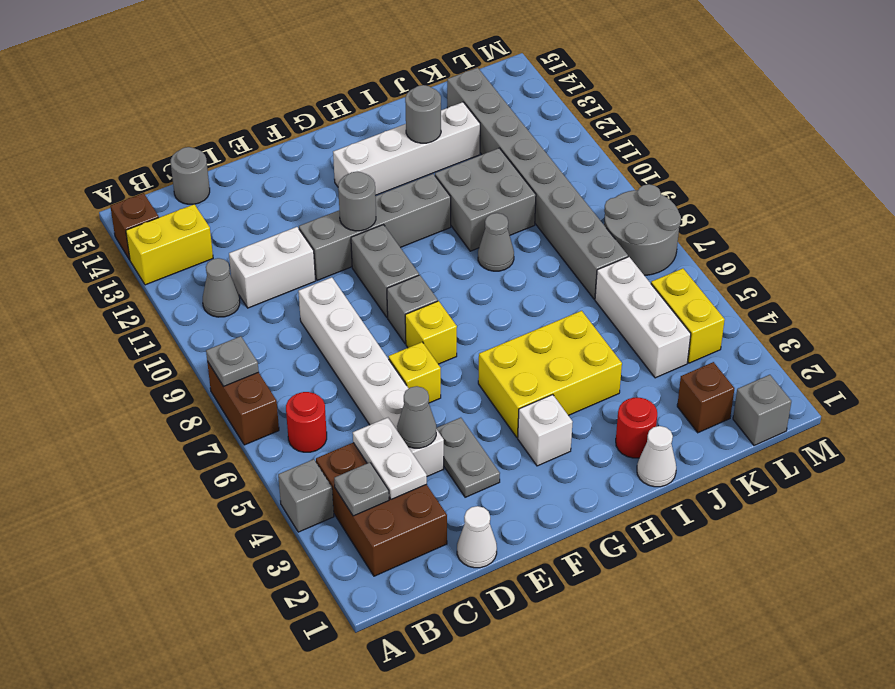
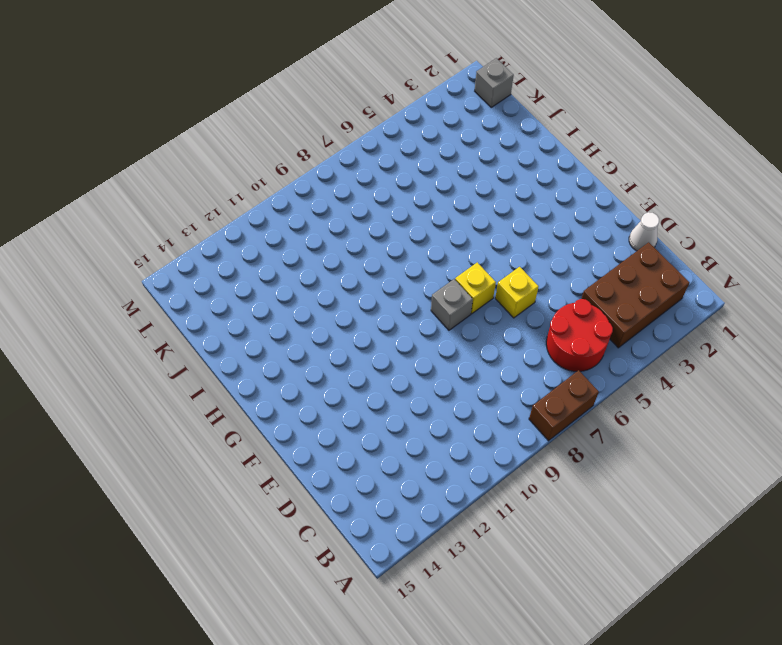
red round brick B5:C6 level 1 -> red round brick B6 level 1
none -> grey brick A4 level 1
none -> yellow brick A13:B13 level 1
none -> brown brick A14 level 1
none -> grey cone B11 level 1

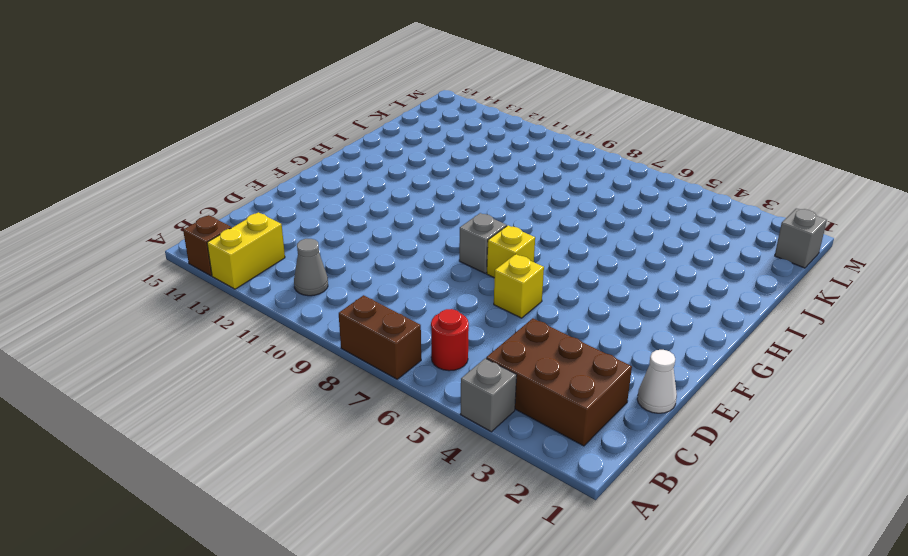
none -> white brick C11:D11 level 1
none -> grey round brick C15 level 1
none -> white brick D4:D9 level 1
none -> grey plate E3:E4 level 1

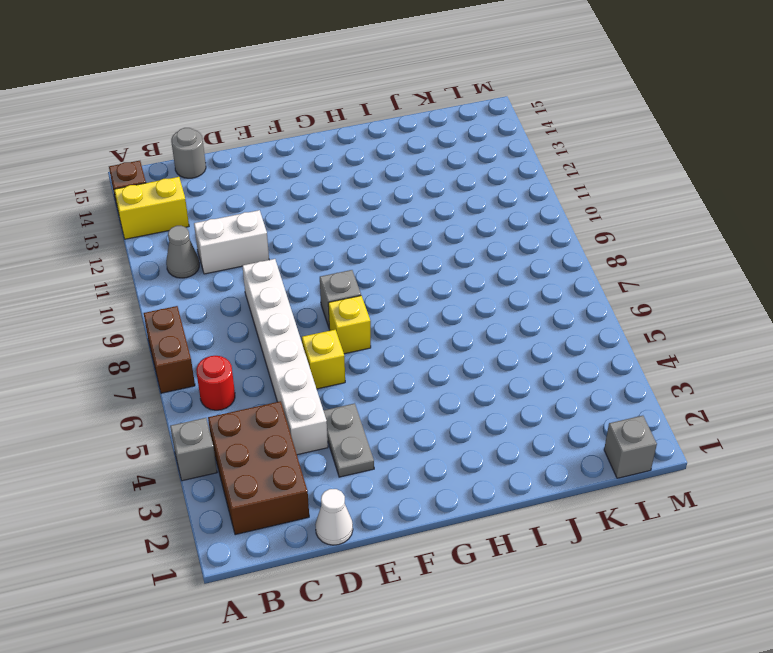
none -> grey brick E11:H11 level 1
none -> grey brick F9:F10 level 1
none -> white brick G3 level 1
none -> yellow brick G4:I5 level 1

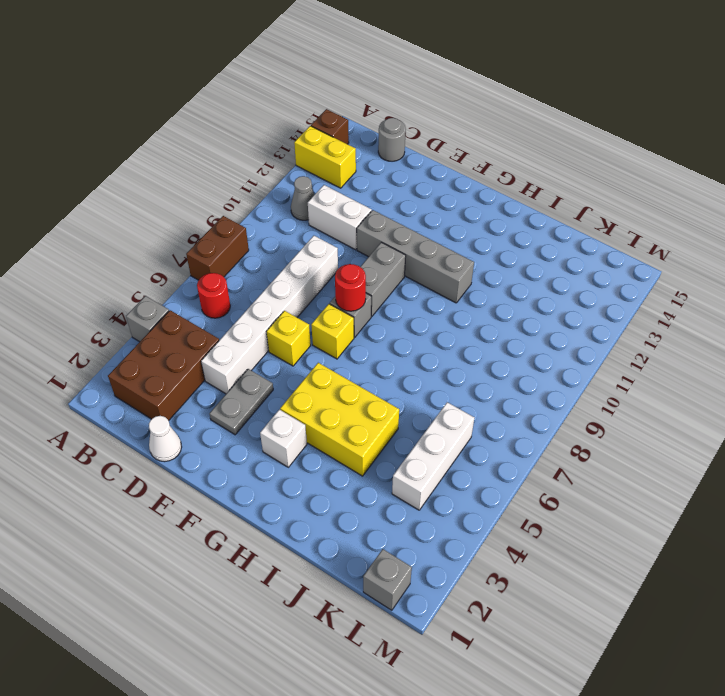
red round brick F8 level 2 -> red round brick I2 level 1
none -> white brick G13:J13 level 1
none -> white cone I1 level 1
none -> grey cone I9 level 1
none -> grey brick I10:J11 level 1

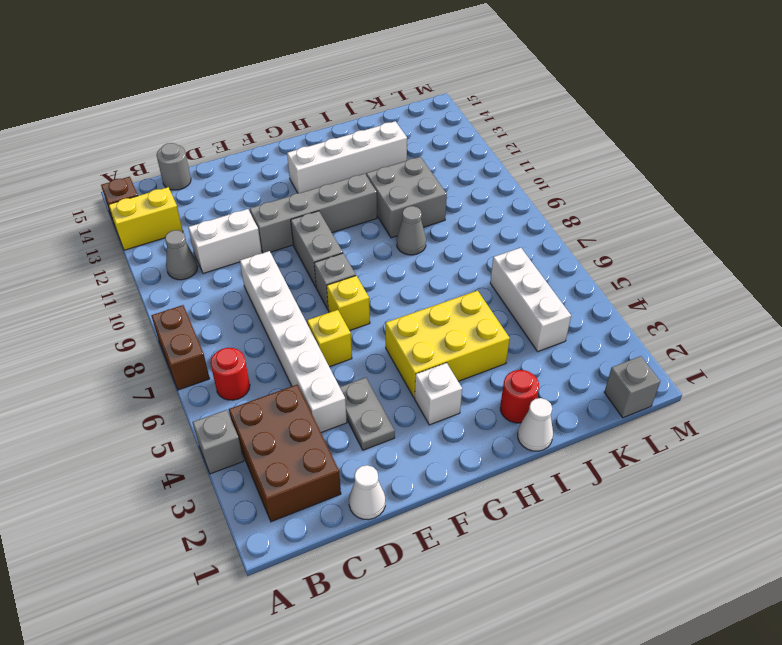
none -> brown brick K2 level 1
none -> grey brick K7:K14 level 1
none -> yellow brick L4:L5 level 1
none -> grey round brick L7:M8 level 1

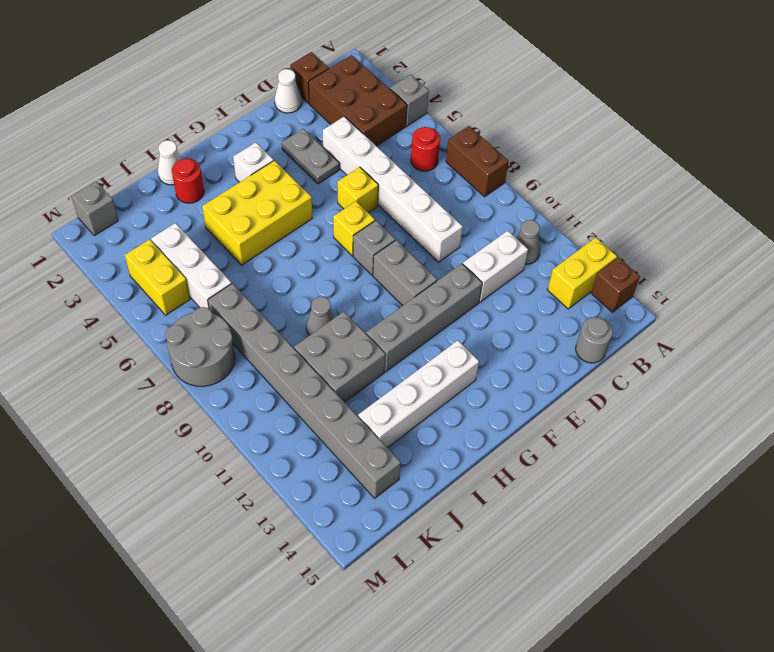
brown brick C1 level 1 -> brown brick K2 level 1
none -> grey plate A8 level 2
none -> grey plate B3 level 2
none -> white plate C3:C4 level 2
none -> grey cone D4 level 2

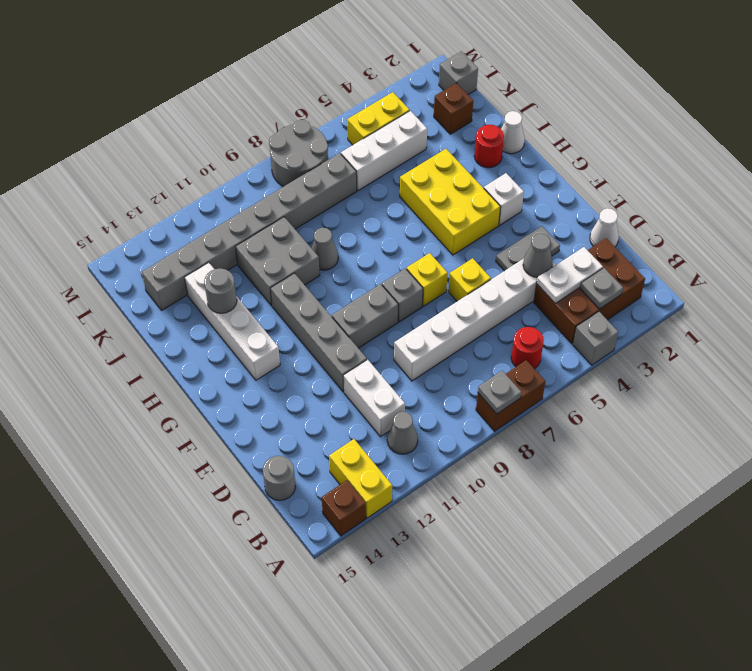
none -> grey round brick F11 level 2

